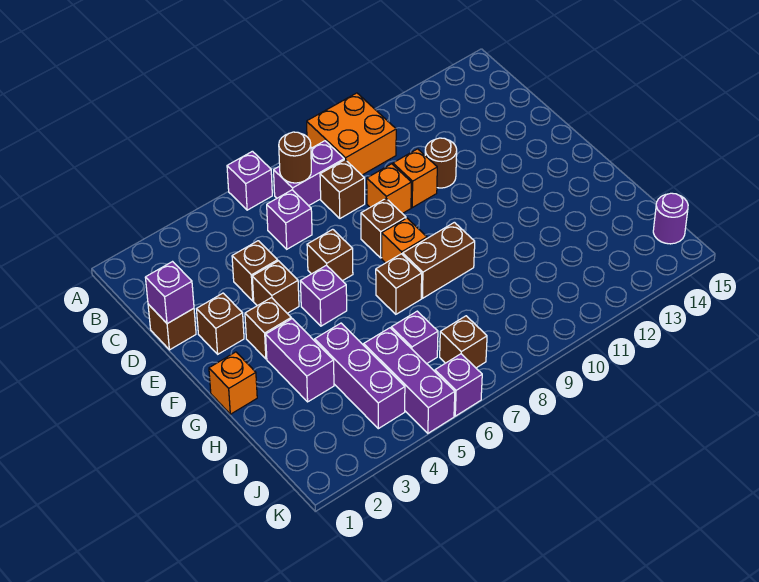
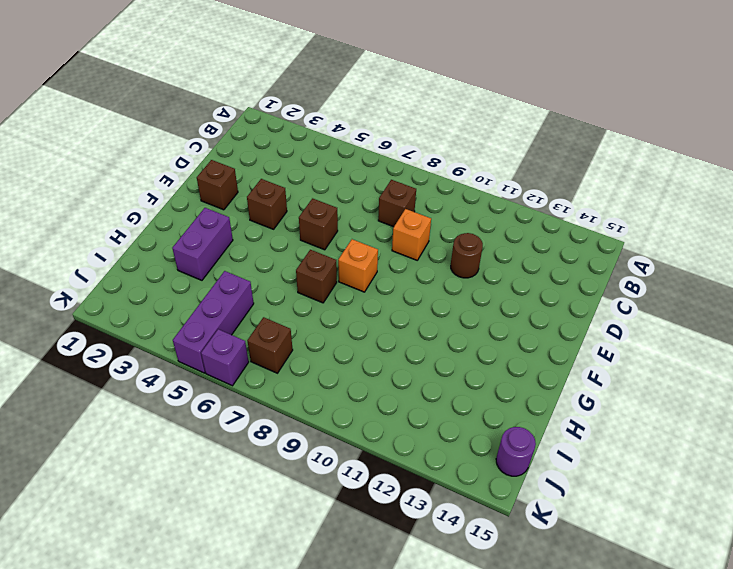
none -> purple brick A6 level 1
none -> orange brick A9:B10 level 1
none -> purple brick B7:B8 level 1

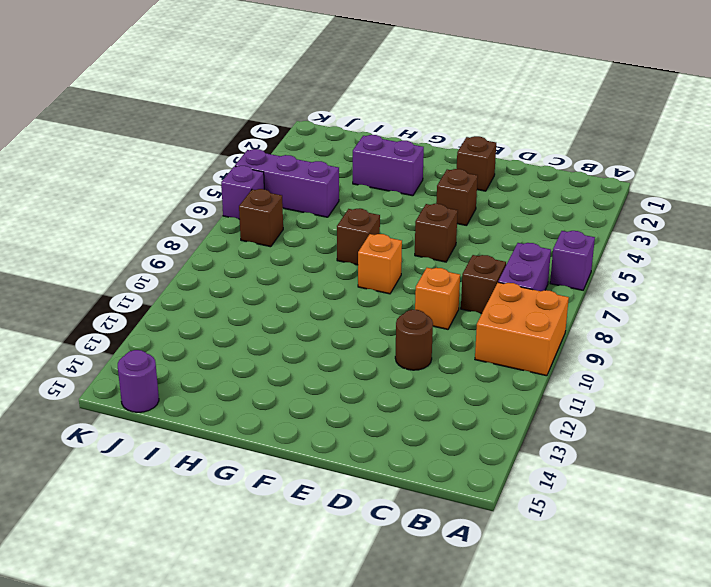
none -> purple brick C6 level 1
none -> brown brick D1 level 1
none -> brown brick D4 level 1

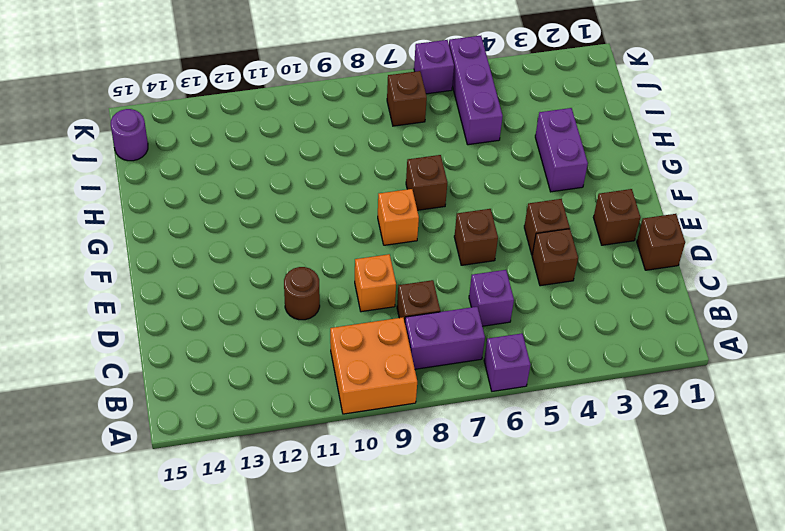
none -> orange brick D10 level 1
none -> brown brick E8 level 1
none -> brown brick F3 level 1

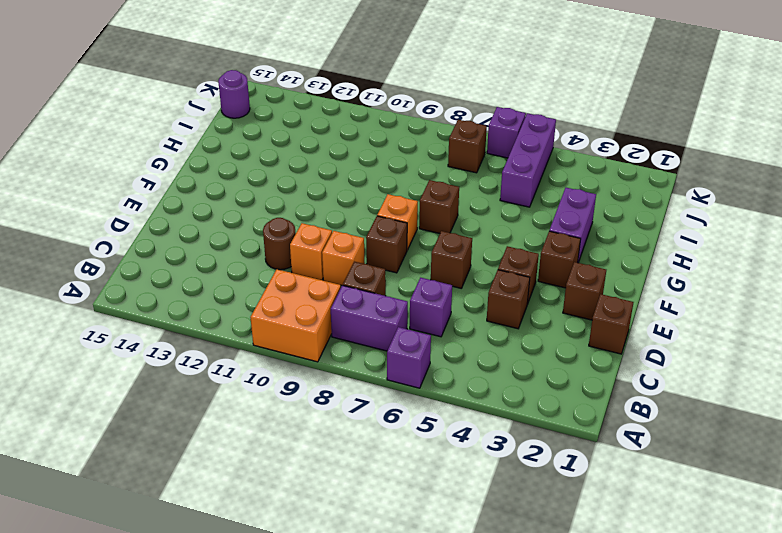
none -> purple brick F5 level 1
none -> orange brick G1 level 1
none -> brown brick G8:G9 level 1

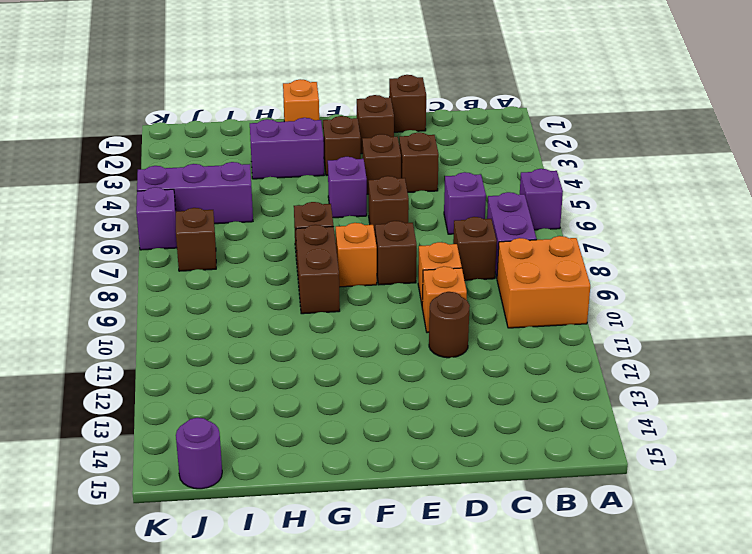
none -> purple brick H4:J4 level 1
none -> purple brick I6 level 1
none -> brown round brick B7 level 2

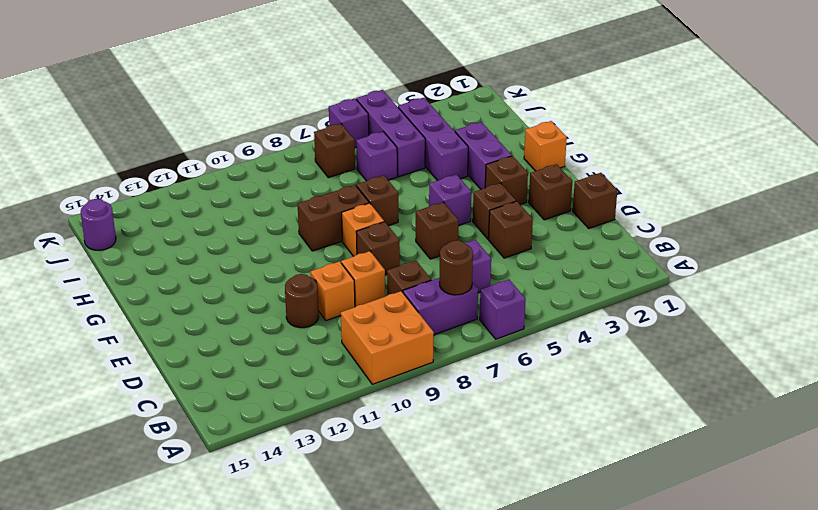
none -> purple brick D1 level 2

